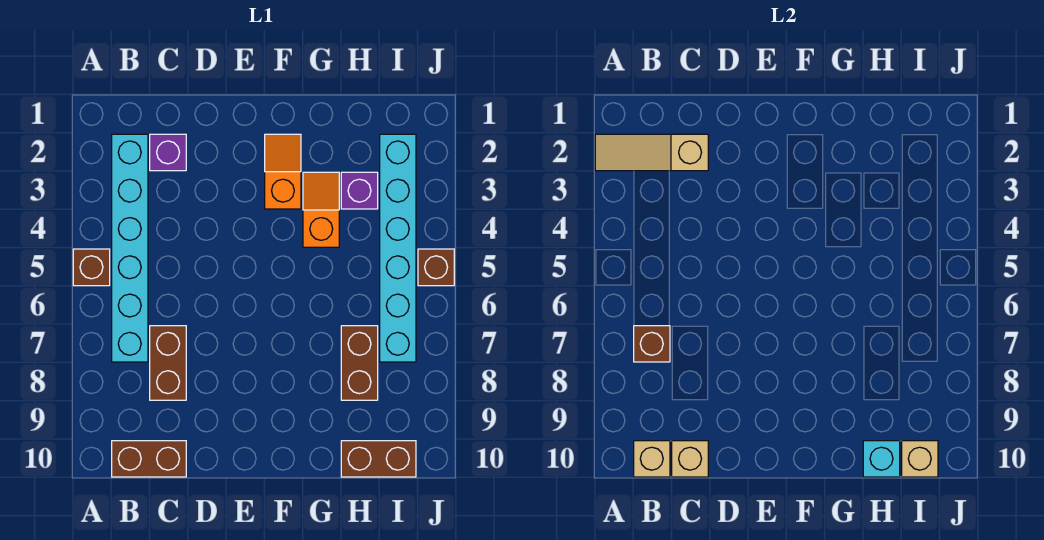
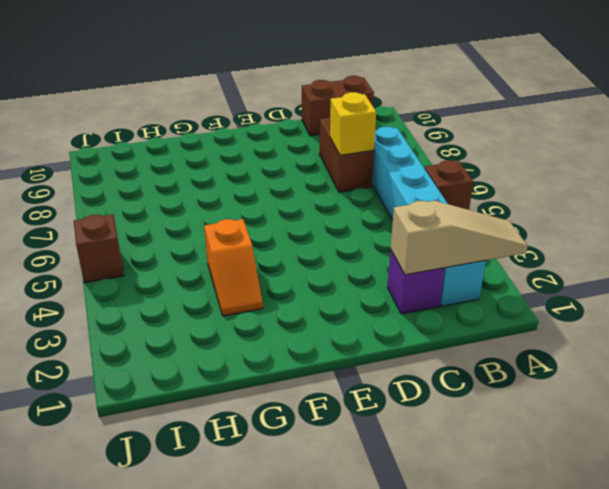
yellow brick C7 level 2 -> none
none -> orange slope F2:F3 level 1 top 3
none -> purple brick H3 level 1
none -> brown brick H7:H8 level 1

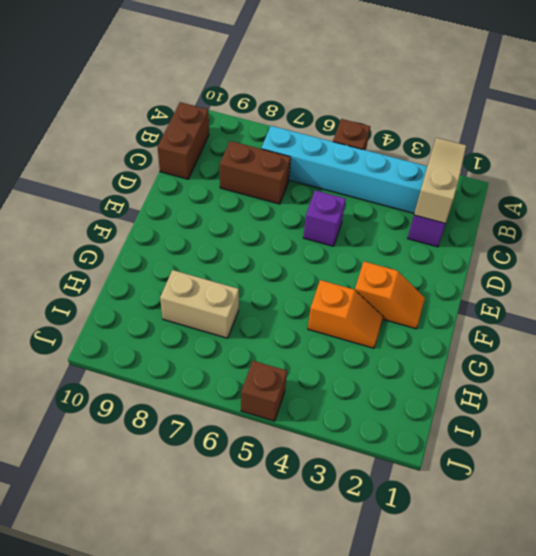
purple brick D5 level 1 -> purple brick H3 level 1
tan brick H7:H8 level 1 -> brown brick H7:H8 level 1
none -> brown brick H10:I10 level 1
none -> cyan brick I2:I7 level 1
none -> brown brick B7 level 2

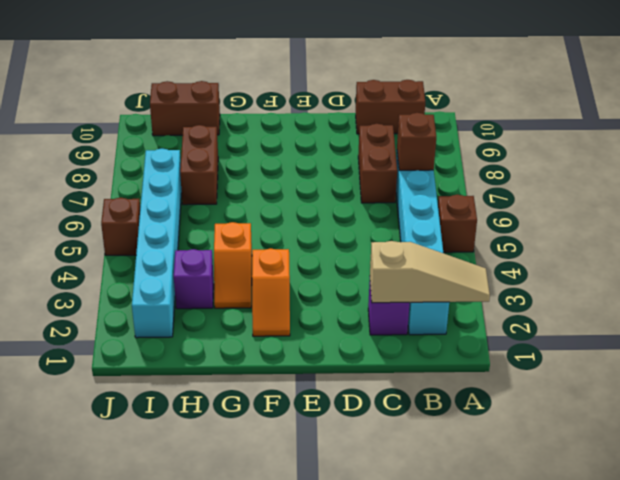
none -> tan brick B10 level 2
none -> tan brick C10 level 2
none -> cyan brick H10 level 2

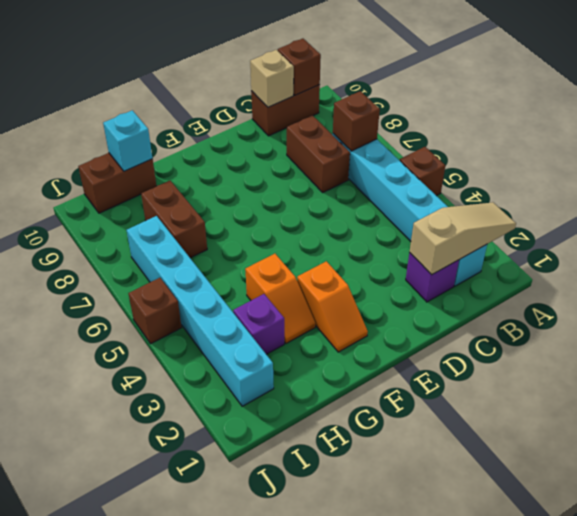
brown brick B10 level 2 -> tan brick B10 level 2
none -> tan brick I10 level 2

